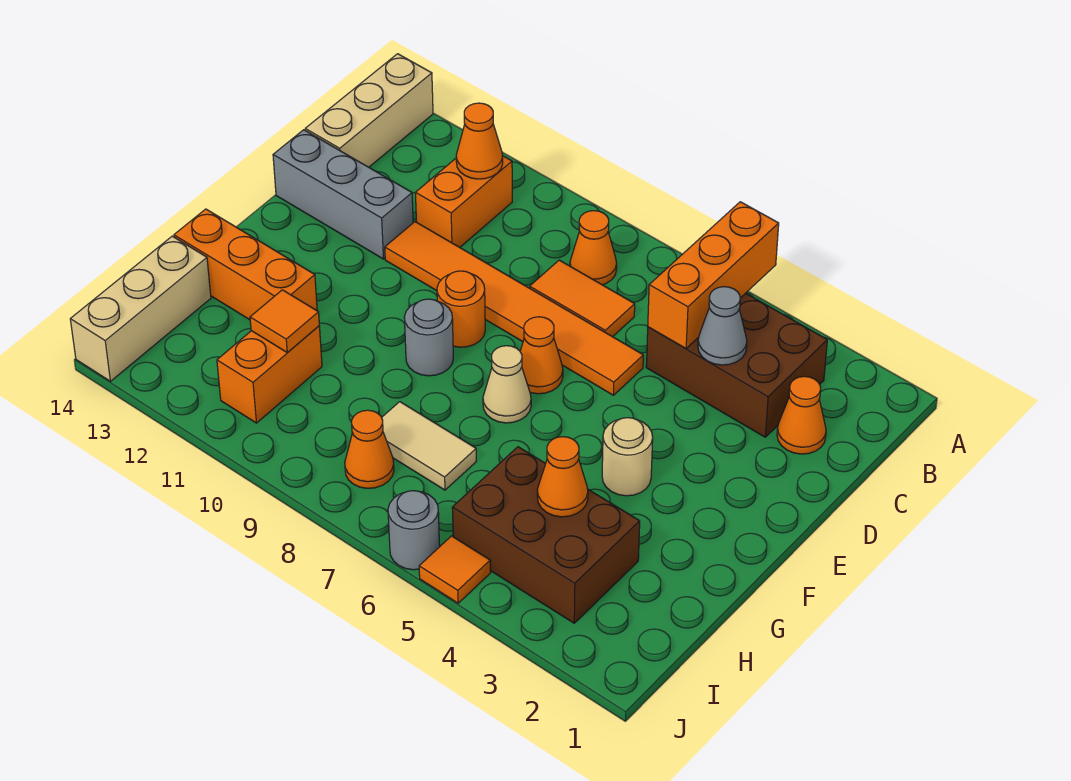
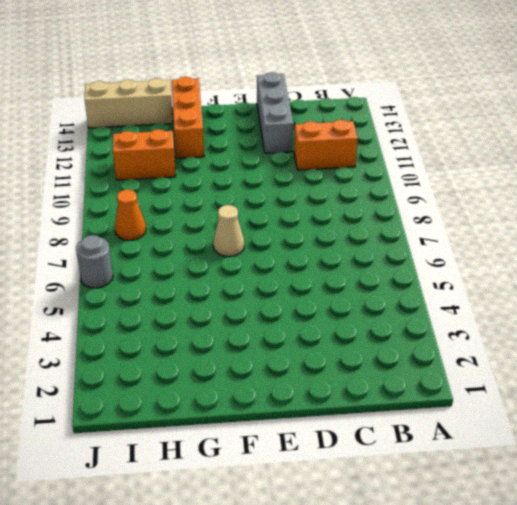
none -> tan brick A14:C14 level 1
none -> brown brick B3:C5 level 1
none -> orange cone B8 level 1

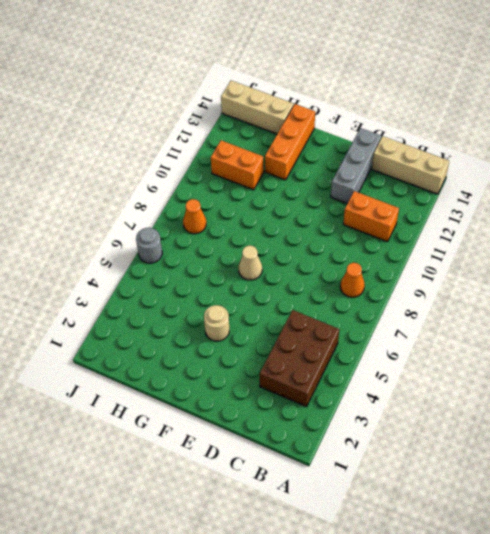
none -> orange cone C2 level 1
none -> orange tile C7:C8 level 1
none -> orange tile D6:D11 level 1

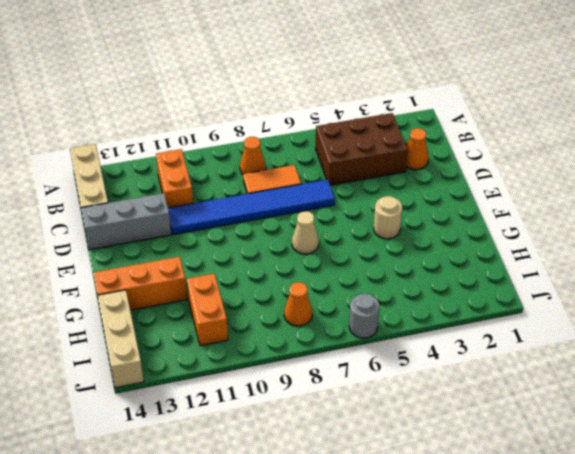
blue tile D6:D11 level 1 -> orange tile D6:D11 level 1
none -> orange cone E7 level 1
none -> orange round brick E9 level 1
none -> grey round brick F9 level 1

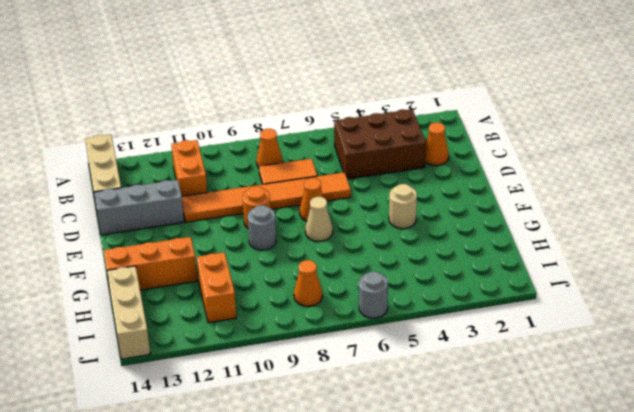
none -> brown brick H3:I5 level 1
none -> tan tile H7:H8 level 1
none -> orange tile J5 level 1

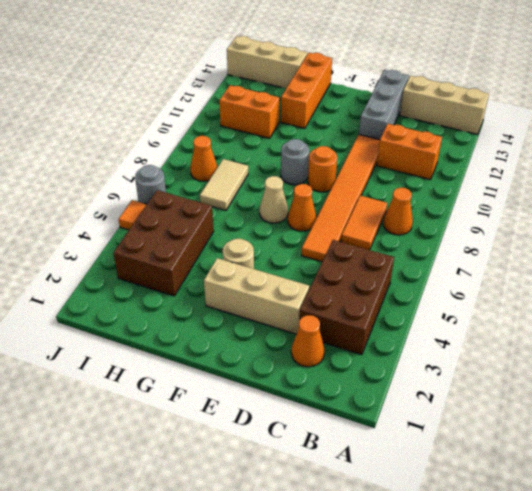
tan brick D3:F3 level 1 -> none
none -> orange brick A5:C5 level 2
none -> orange cone B11 level 2
none -> grey cone C4 level 2

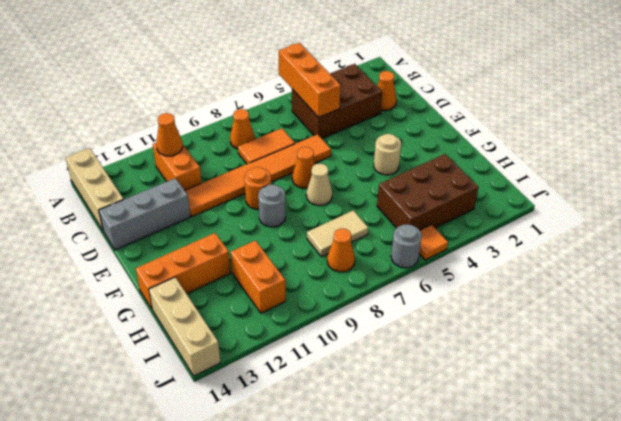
none -> grey cone C4 level 2
none -> orange cone H4 level 2
none -> orange tile H11 level 2

